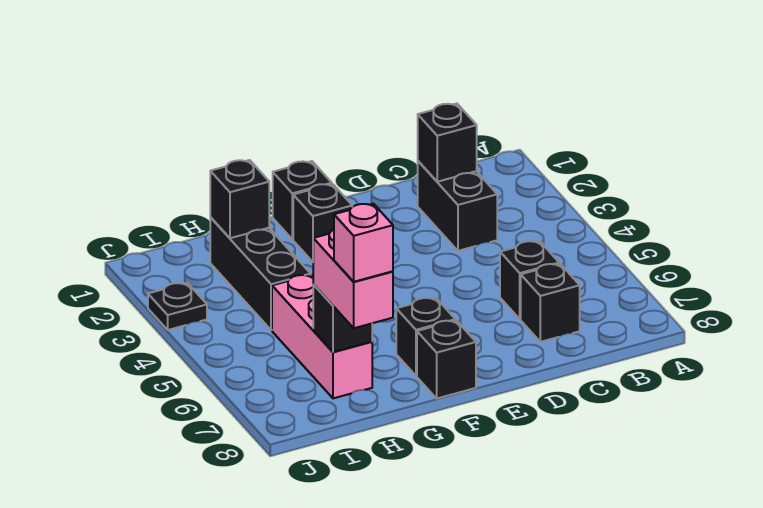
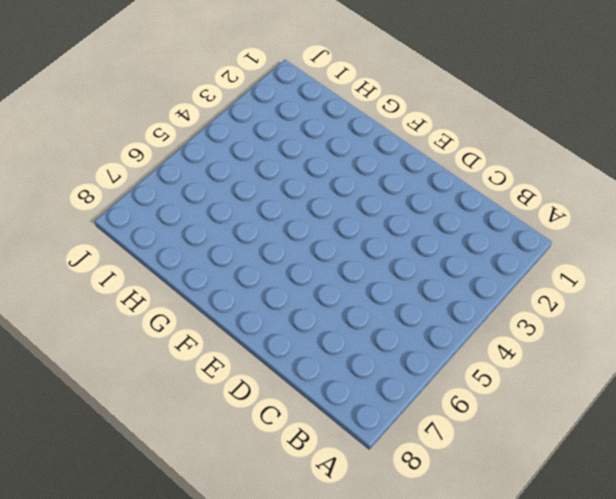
none -> black brick C2:C3 level 1
none -> black brick C6 level 1
none -> black brick C7 level 1

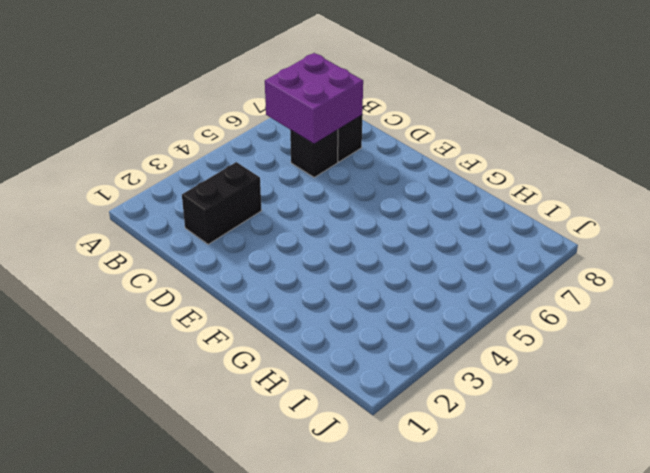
purple brick B6:C7 level 2 -> none
none -> black brick F1 level 1
none -> black brick F2 level 1
none -> black brick F7 level 1

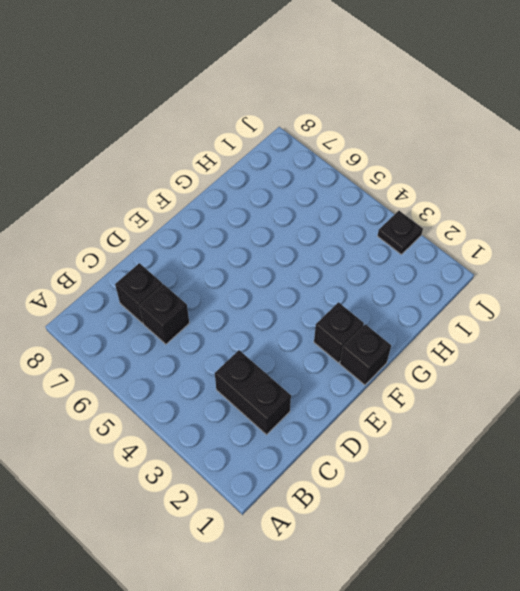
none -> black brick F7 level 1
none -> black brick F8 level 1
none -> black brick H2:H4 level 1

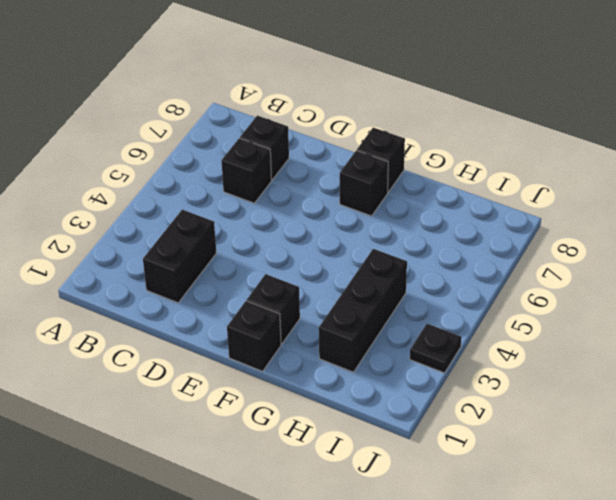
none -> pink brick H5:H7 level 1
none -> black brick C2 level 2
none -> black brick H2 level 2

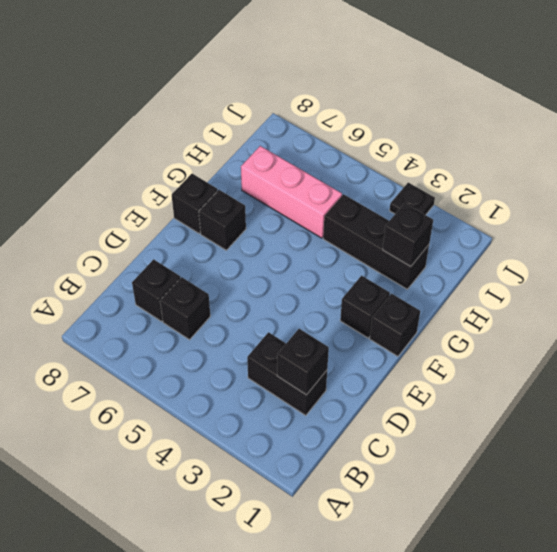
none -> black brick H7 level 2
none -> pink brick H7:H8 level 3
none -> pink brick H8 level 4

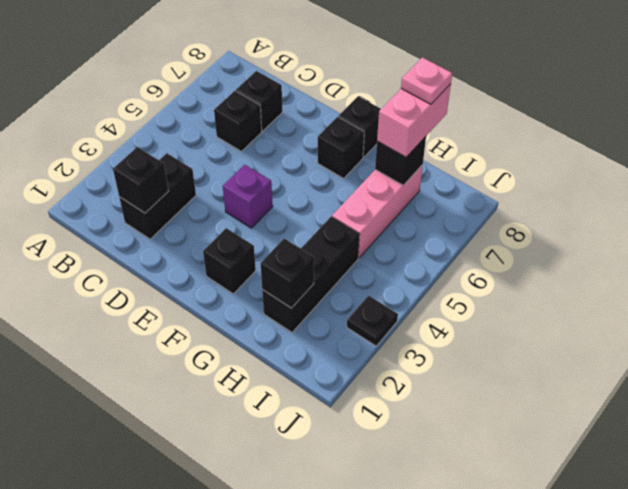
purple brick E4 level 1 -> none
pink plate H8 level 4 -> pink brick H8 level 4
none -> black brick F1 level 1

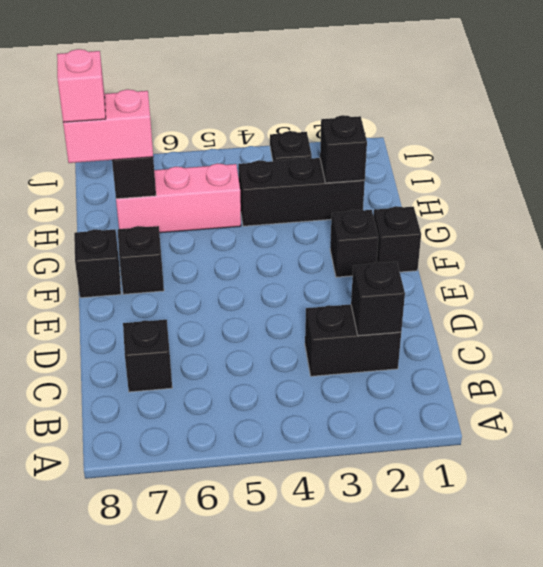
none -> black brick C6 level 1

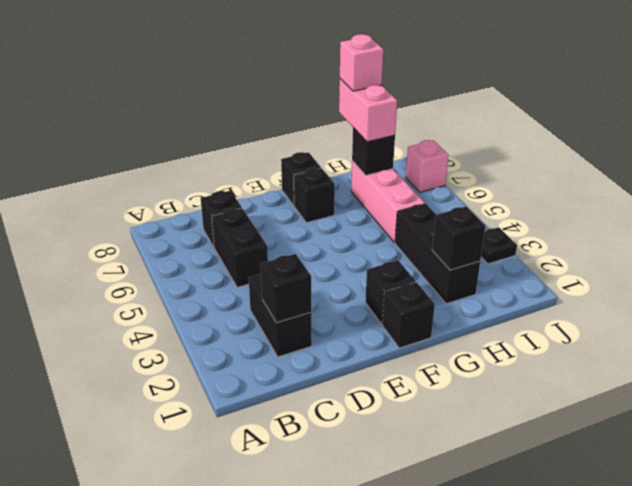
black brick C5:C6 level 1 -> black brick C6 level 1
pink brick J7 level 1 -> none

